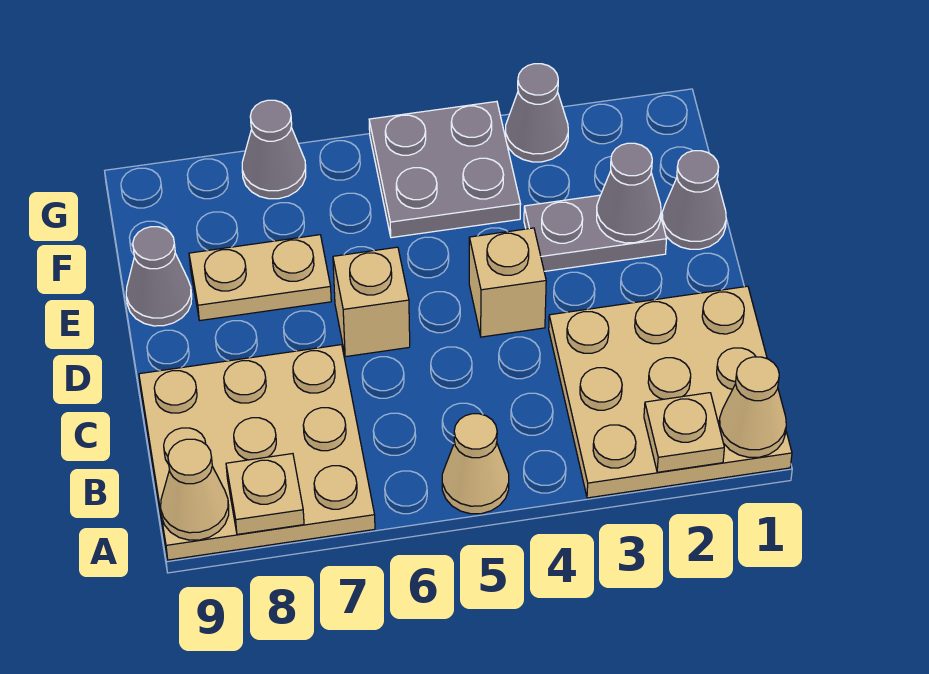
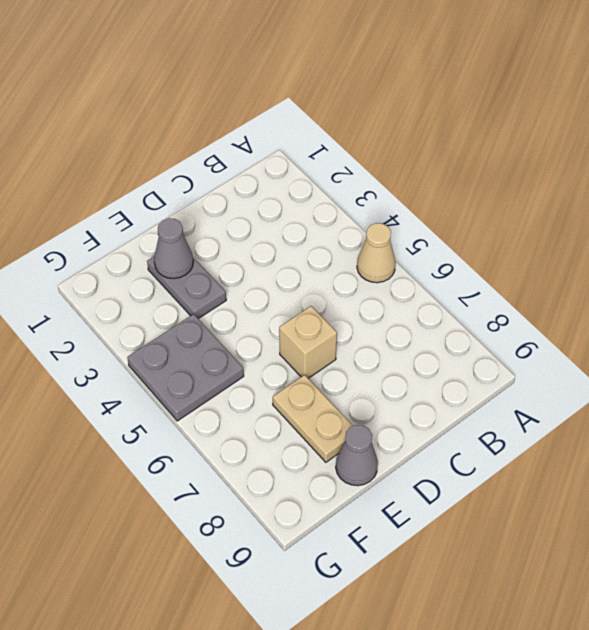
none -> tan plate A1:C3 level 1
none -> tan plate A7:C9 level 1
none -> tan brick D4 level 1

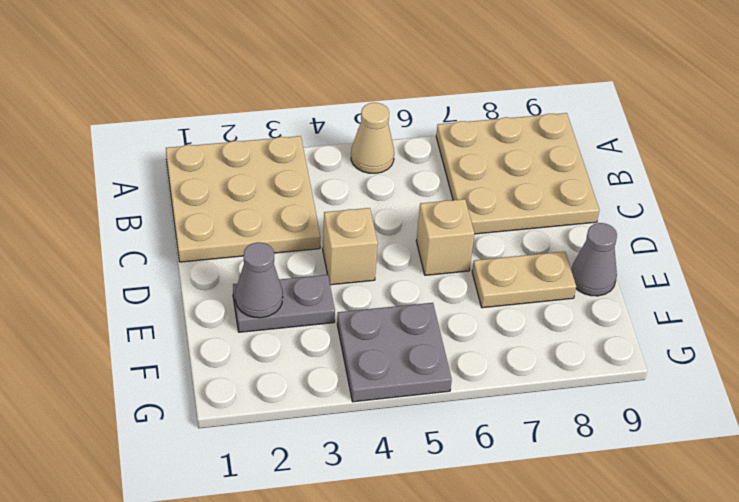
none -> grey cone E1 level 1
none -> grey cone G3 level 1
none -> grey cone G7 level 1

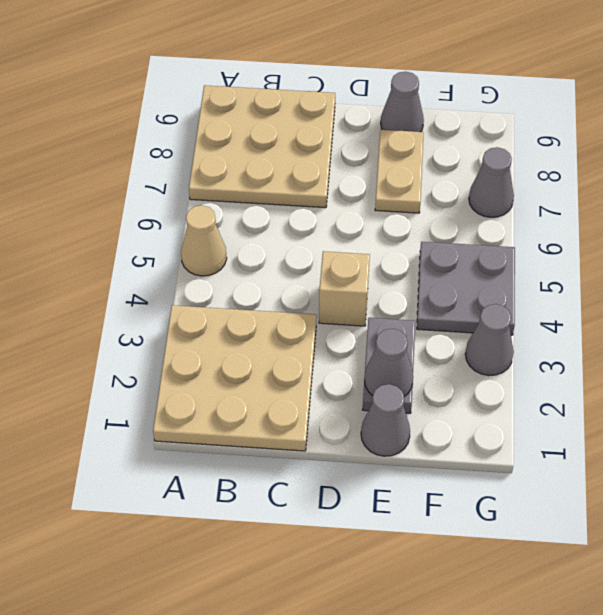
none -> tan brick D6 level 1
none -> tan cone A1 level 2
none -> tan plate A2 level 2

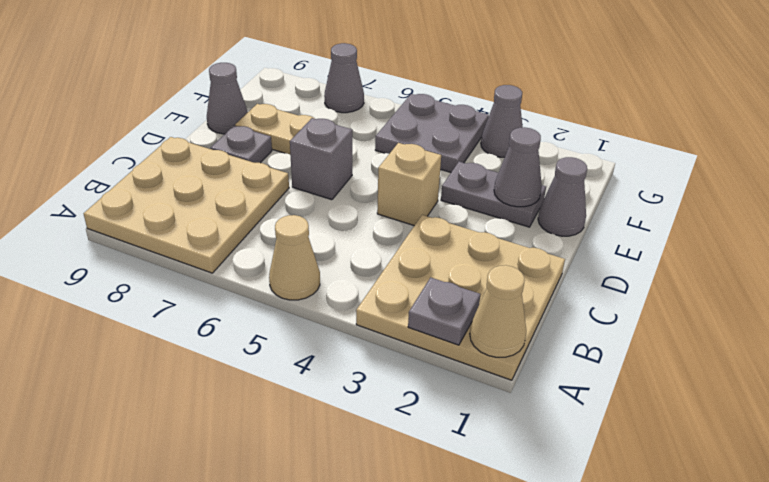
grey plate A2 level 2 -> tan plate A2 level 2
grey brick D6 level 1 -> tan brick D6 level 1
grey plate D8 level 1 -> none
none -> tan plate A8 level 2
none -> tan cone A9 level 2

